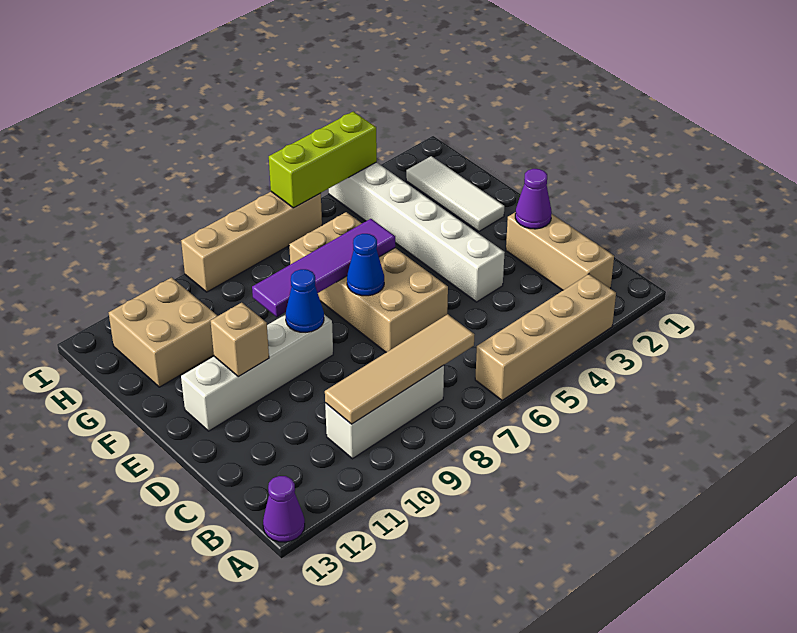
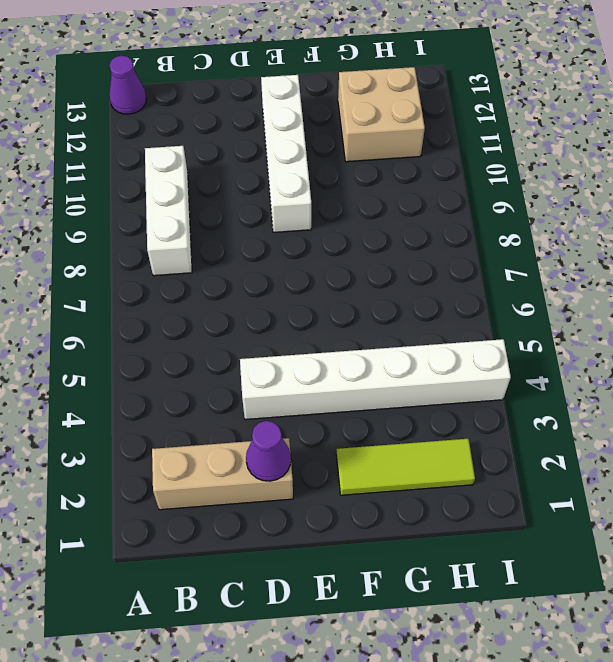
lime tile F2:H2 level 1 -> white tile F2:H2 level 1
none -> tan brick A3:A6 level 1
none -> tan brick D6:G7 level 1
none -> tan brick I6:I9 level 1

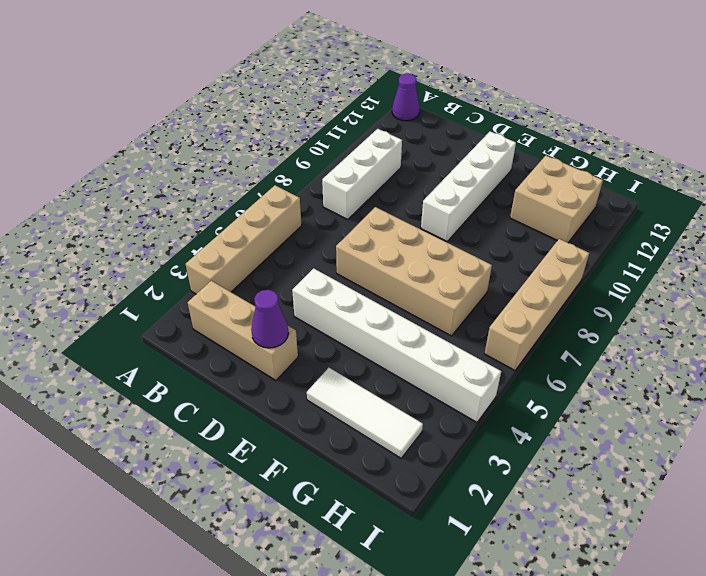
none -> tan tile B7:B10 level 2
none -> blue cone E7 level 2
none -> blue cone E9 level 2

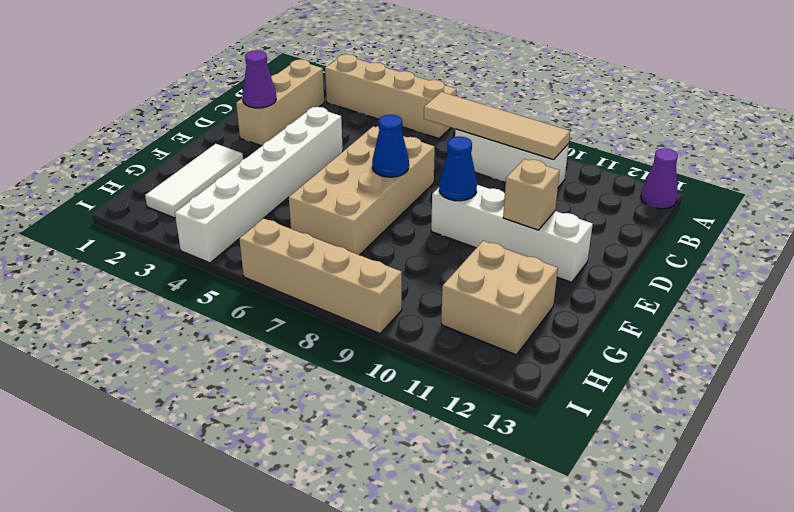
none -> purple tile F6:F9 level 2
none -> lime brick I4:I6 level 2

